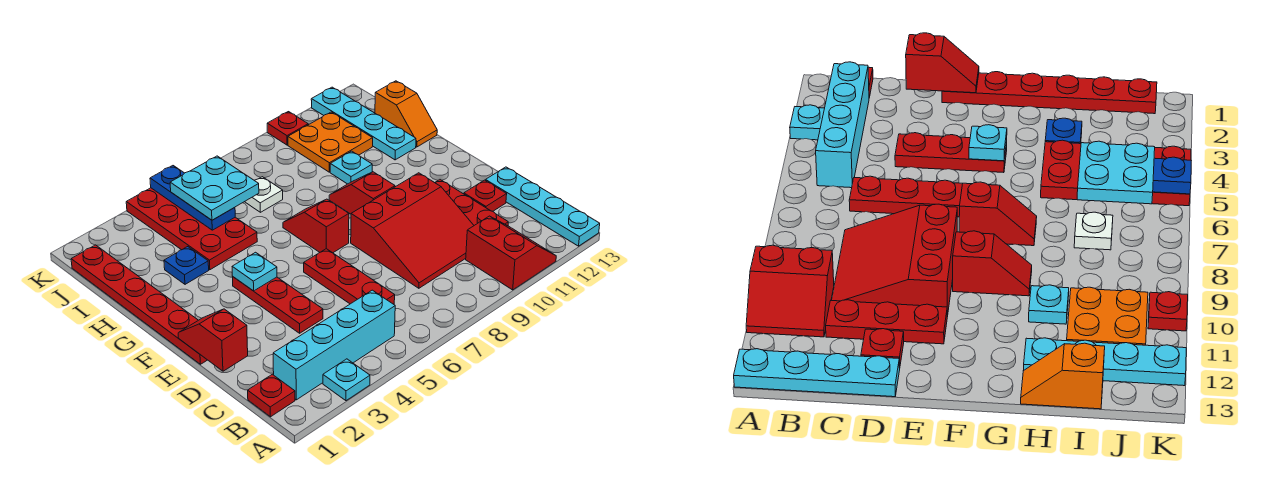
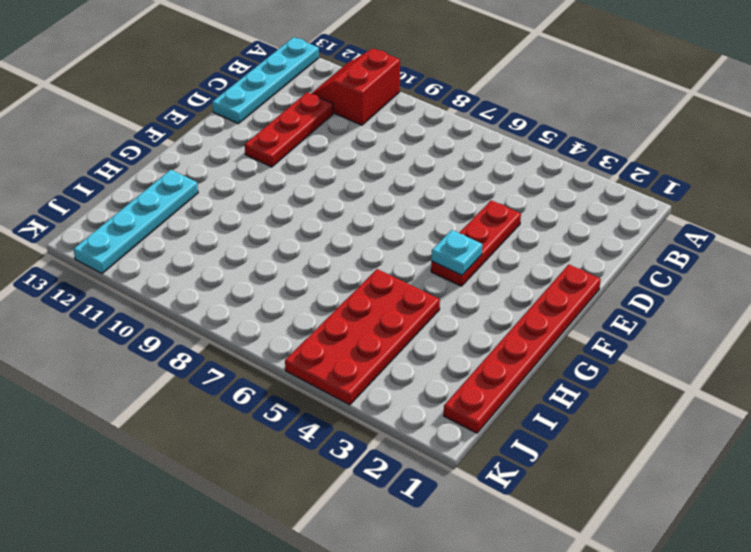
none -> cyan plate A3 level 1
none -> red plate B1 level 1
none -> cyan brick B2:B5 level 1

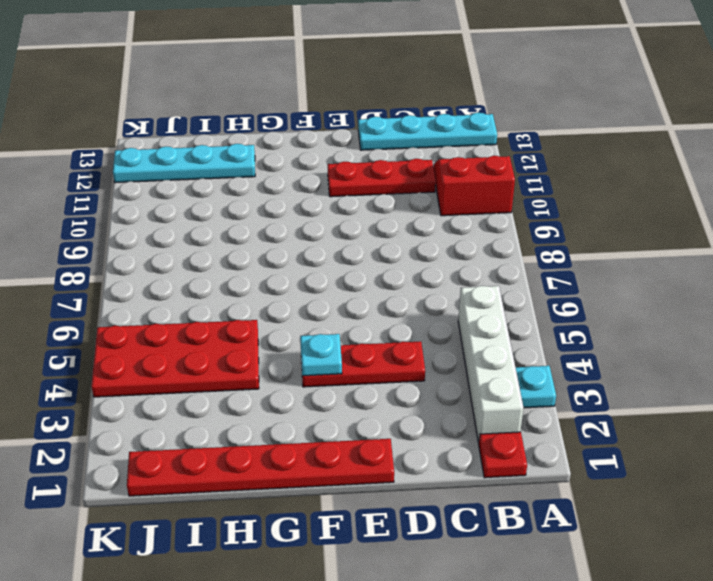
white brick B2:B5 level 1 -> cyan brick B2:B5 level 1
none -> red plate C6:E6 level 1
none -> red slope C8:E10 level 1 top E
none -> red plate D12 level 1

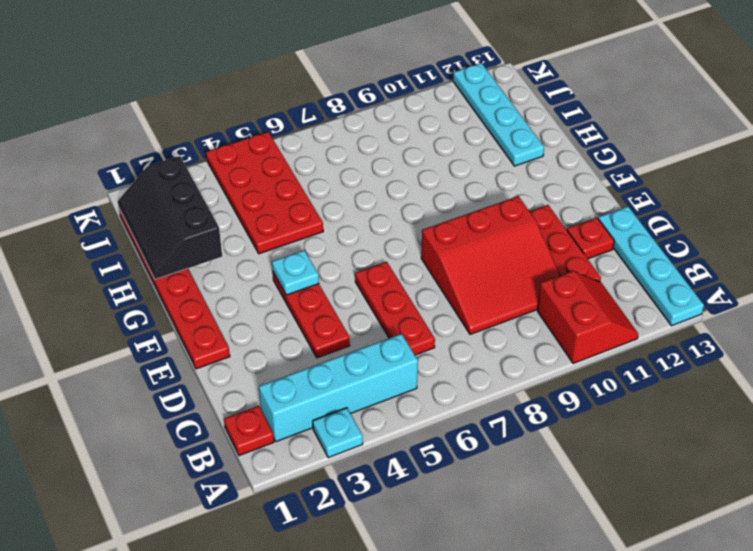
black slope H1:J2 level 2 top 2 -> none
none -> red slope F7:G7 level 1 top F
none -> red slope F9:G9 level 1 top F
none -> blue plate H3 level 1

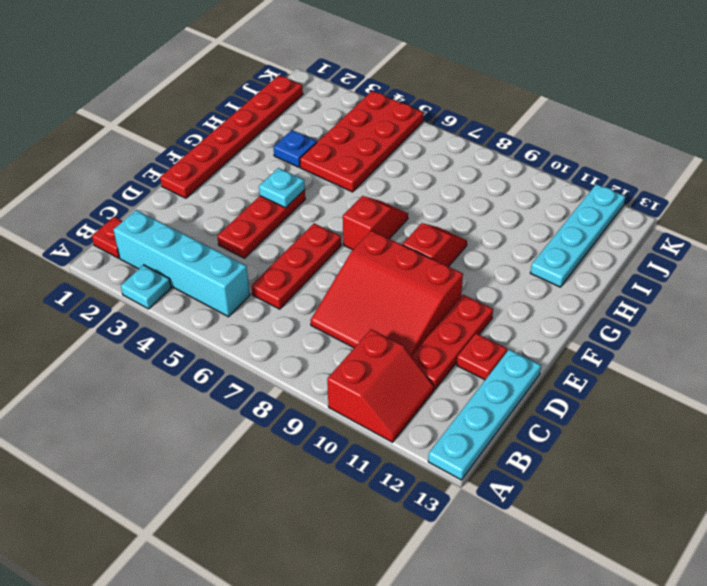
none -> cyan plate H10 level 1
none -> orange slope H13:I13 level 1 top I
none -> white plate I7 level 1

